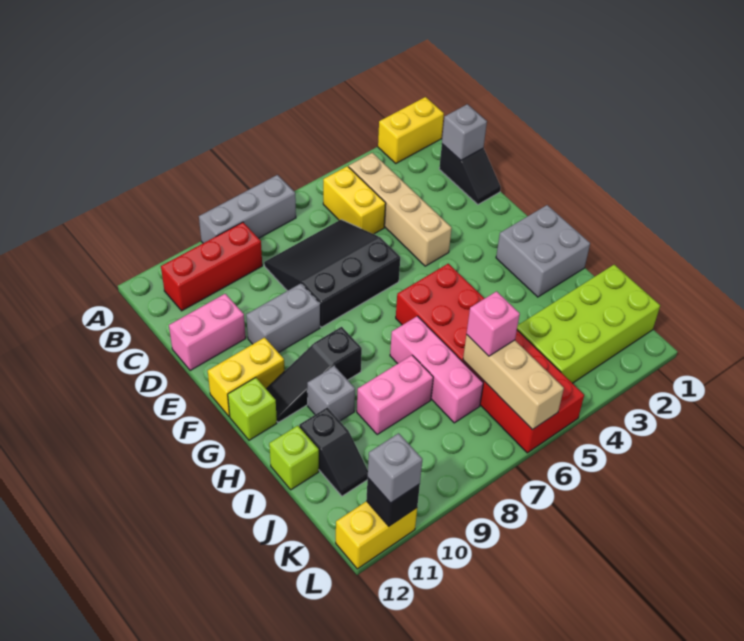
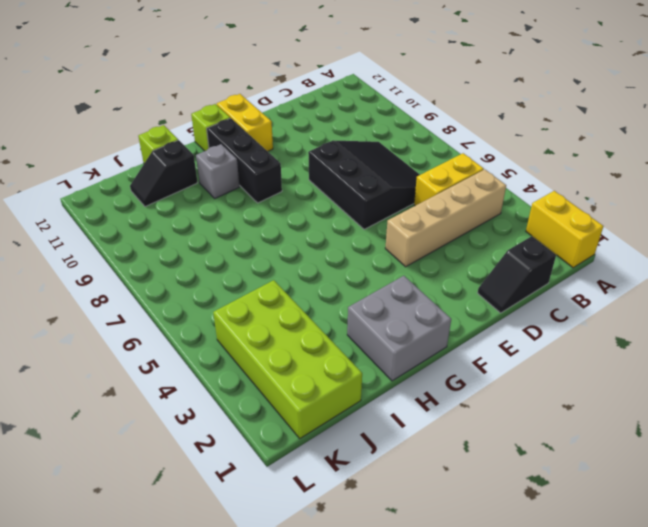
black brick G9:G11 level 1 -> black slope G9:G11 level 1 top 9
none -> grey brick A7:A9 level 1
none -> red brick B9:B11 level 1
none -> pink brick D11:D12 level 1

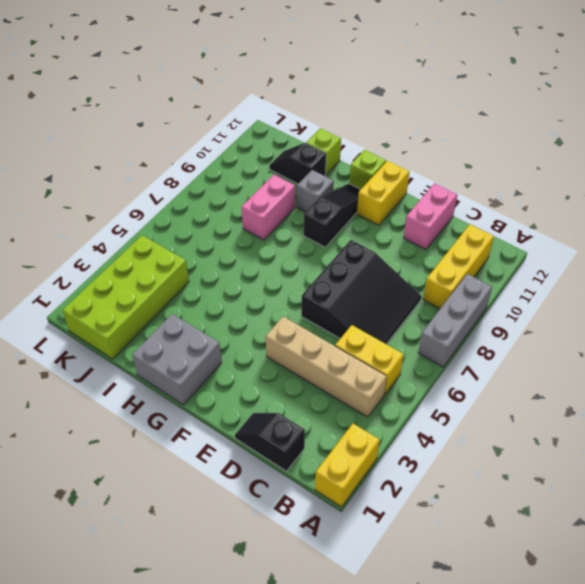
yellow brick B9:B11 level 1 -> red brick B9:B11 level 1
none -> grey brick E9:E10 level 1
none -> red brick G5:L6 level 1
none -> pink brick H7:J7 level 1

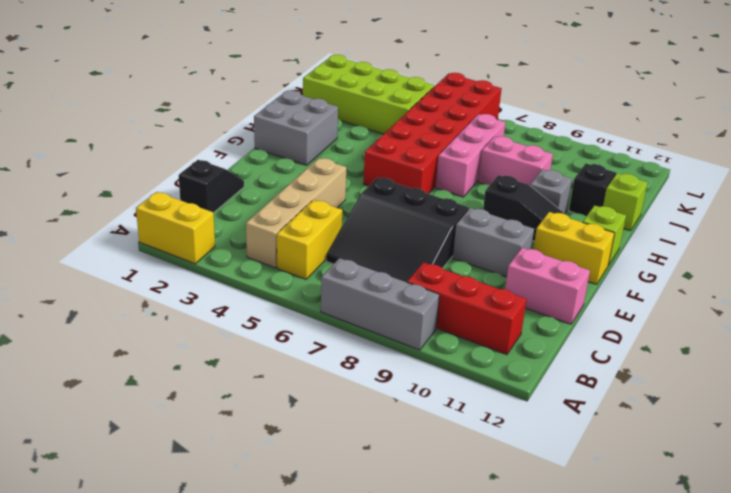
none -> yellow brick L11:L12 level 1
none -> grey brick C1 level 2
none -> tan brick J6:L6 level 2

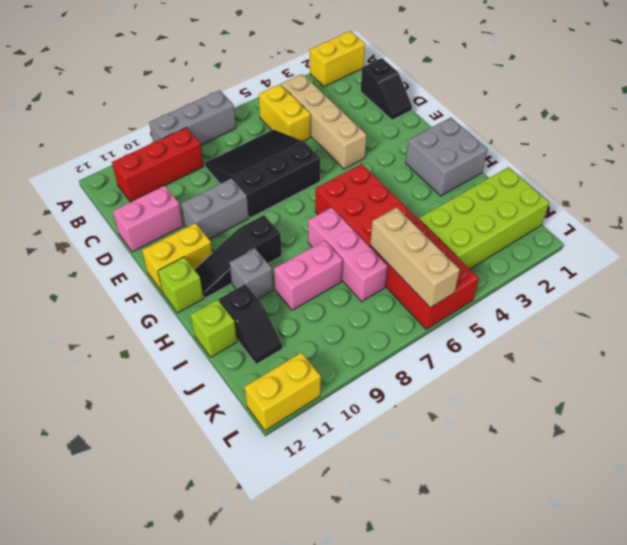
none -> grey brick C1 level 2
none -> black brick L11 level 2
none -> pink brick J6 level 3

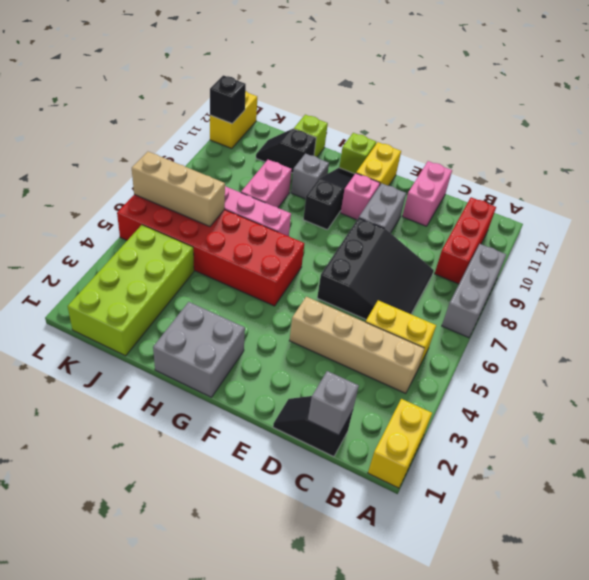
pink brick F10 level 1 -> pink brick J6 level 3
none -> grey brick L11 level 3

